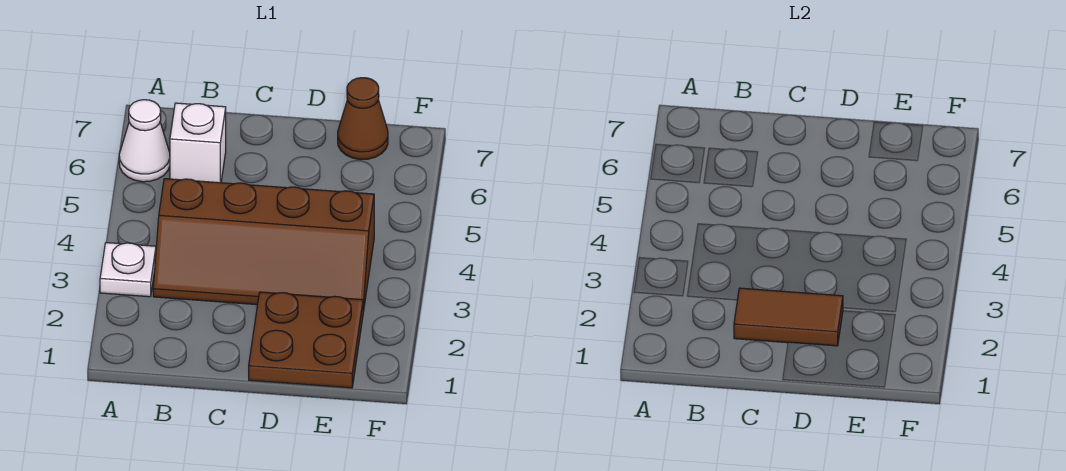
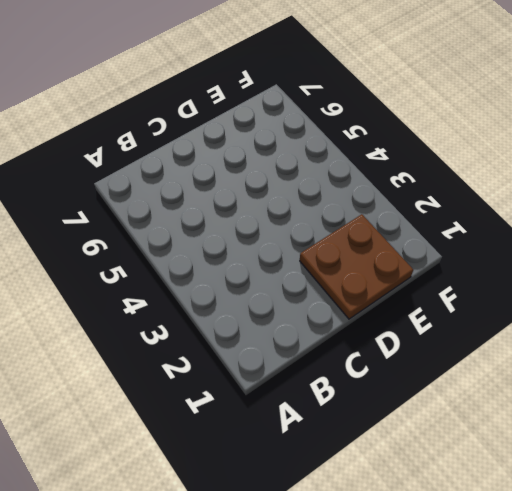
none -> white plate A3 level 1
none -> white cone A6 level 1

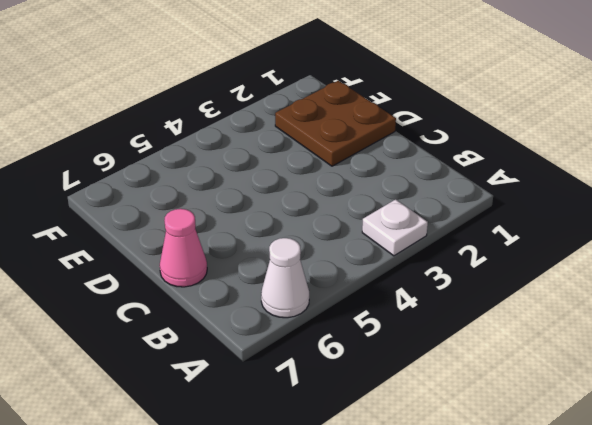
pink cone C7 level 1 -> none
none -> brown slope B3:E4 level 1 top 4
none -> white brick B6 level 1

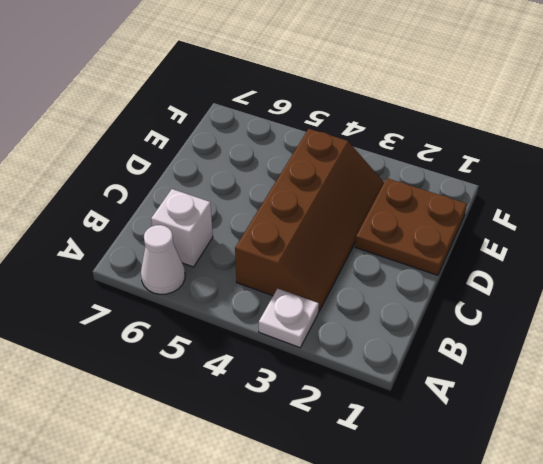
none -> brown cone E7 level 1
none -> brown tile C2:D2 level 2

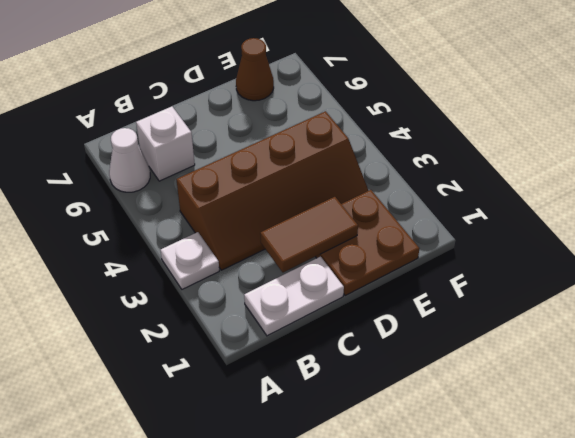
white plate B1:C1 level 1 -> none

